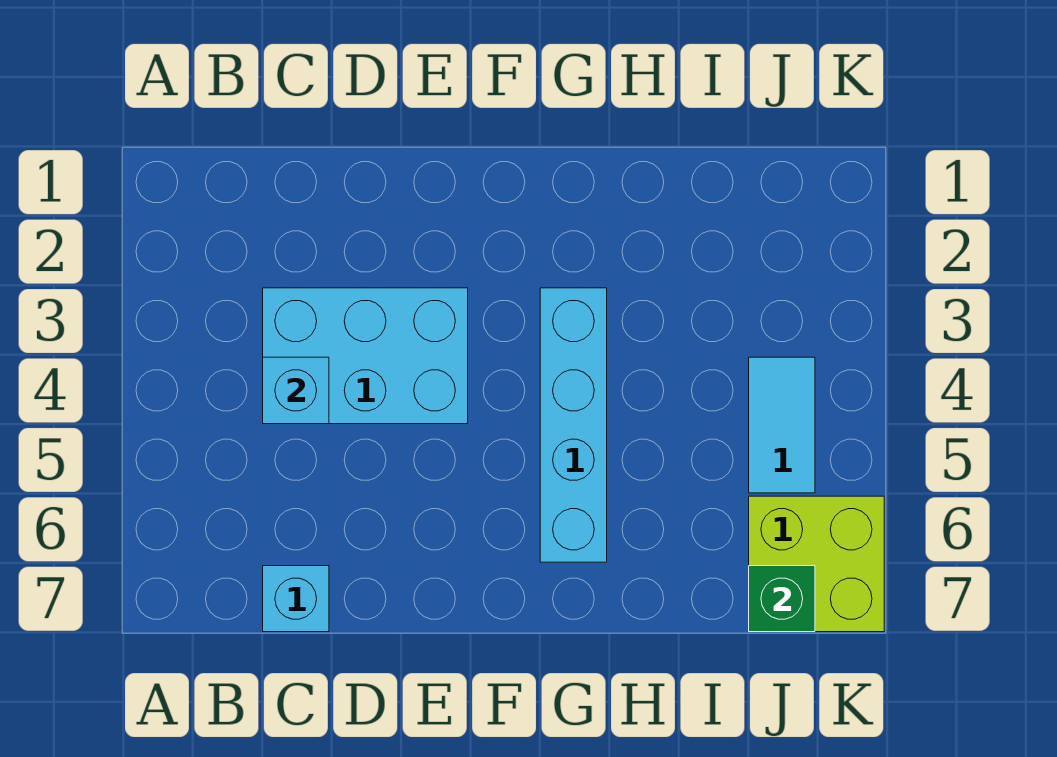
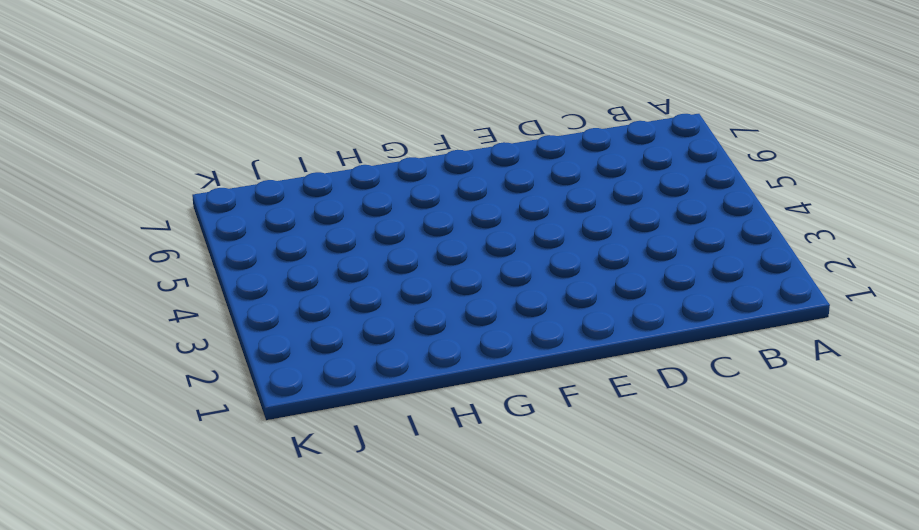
none -> cyan brick C3:E4 level 1
none -> cyan brick C7 level 1

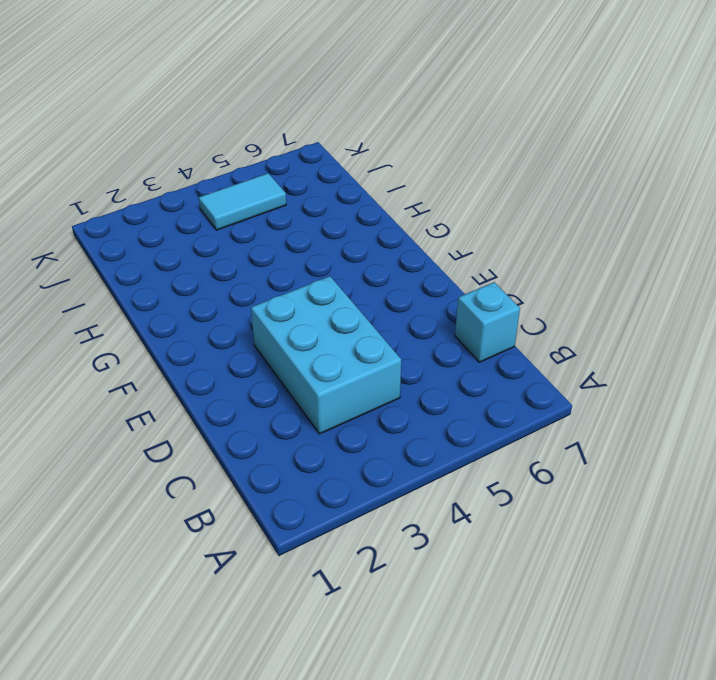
none -> cyan brick G3:G6 level 1
none -> lime brick J6:K7 level 1

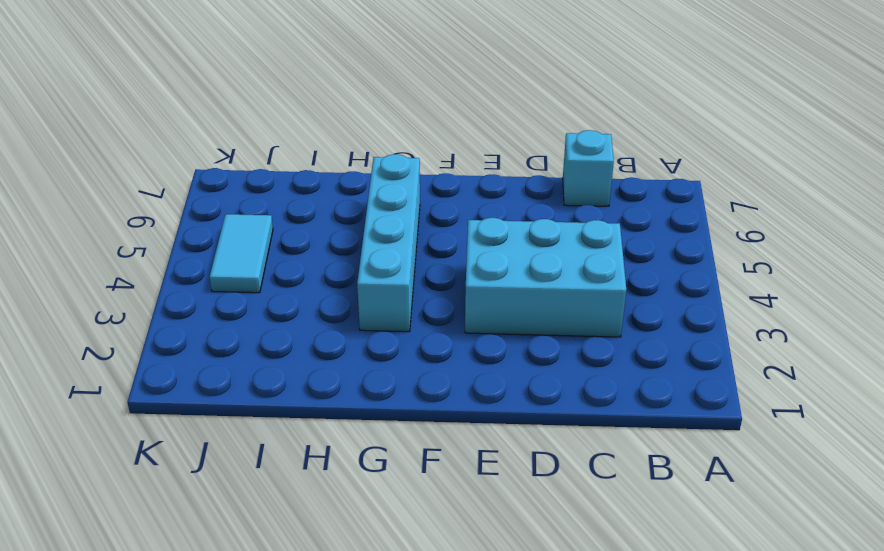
none -> lime brick J6:K7 level 1
none -> cyan brick C4 level 2

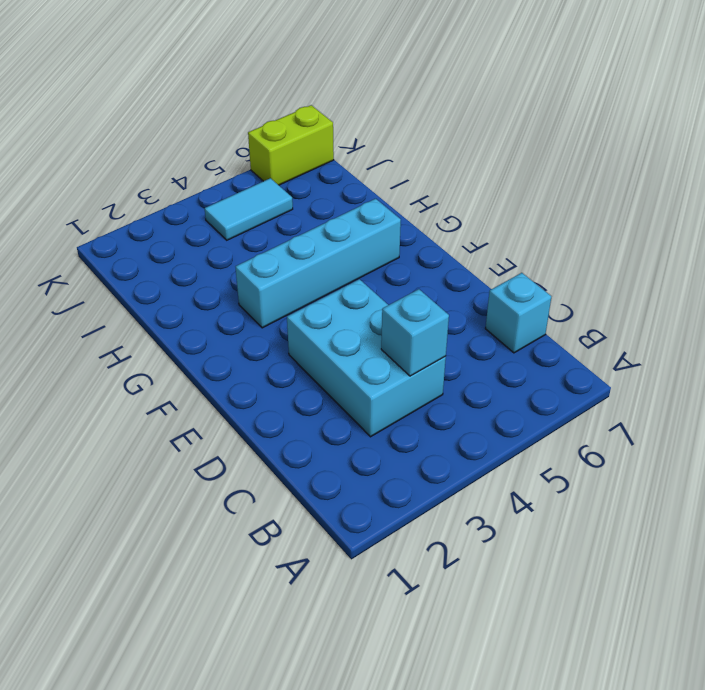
lime brick K6:K7 level 1 -> lime brick J6:K7 level 1
none -> green brick J7 level 2

